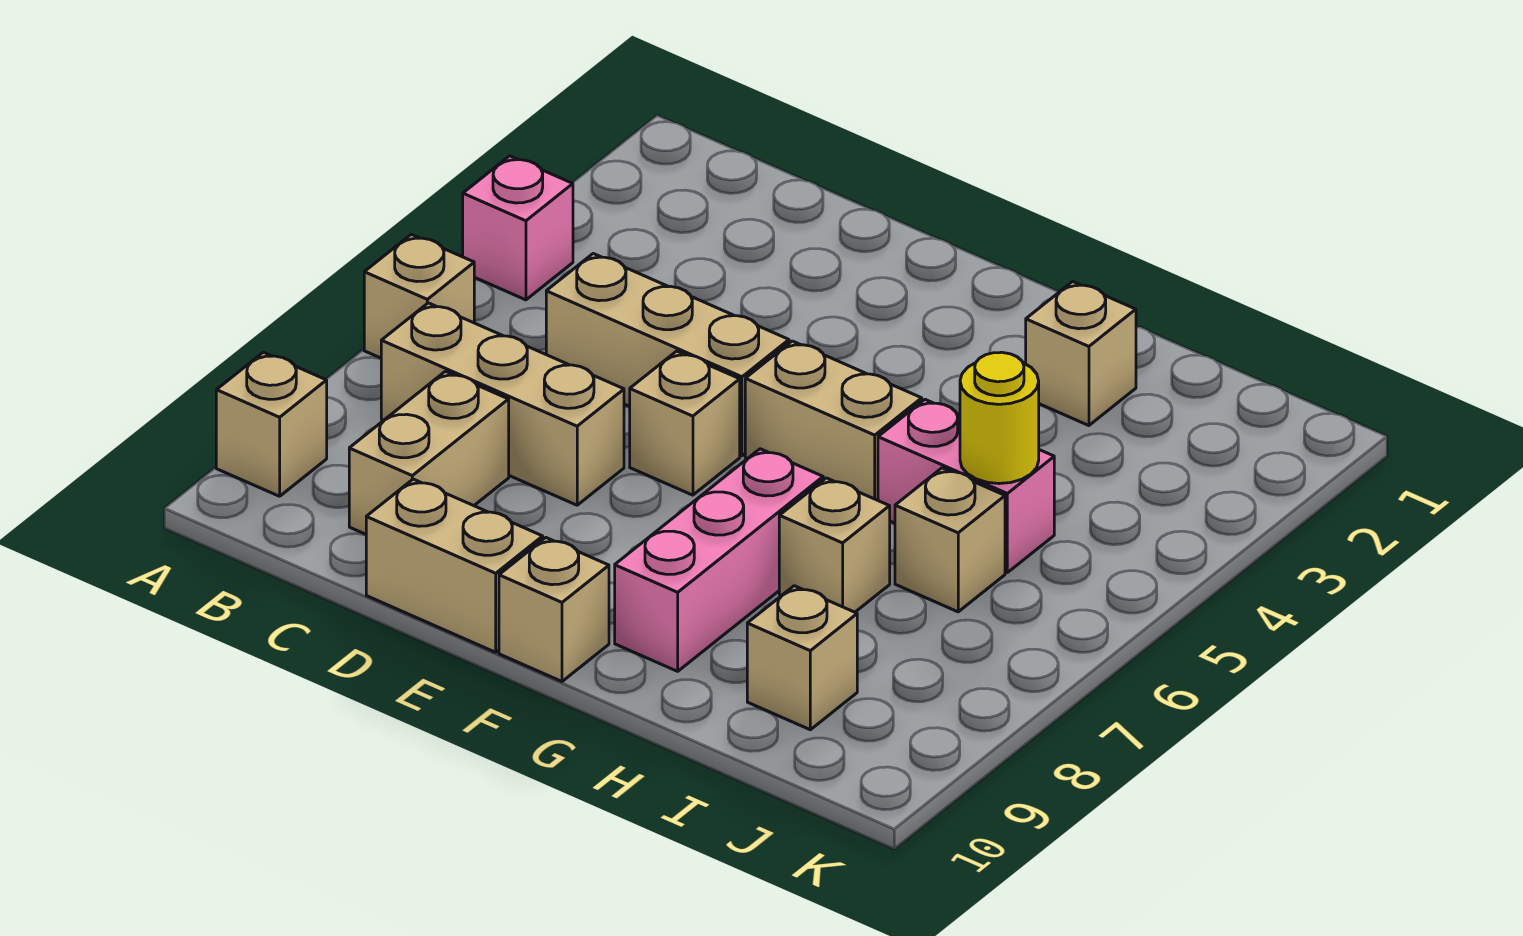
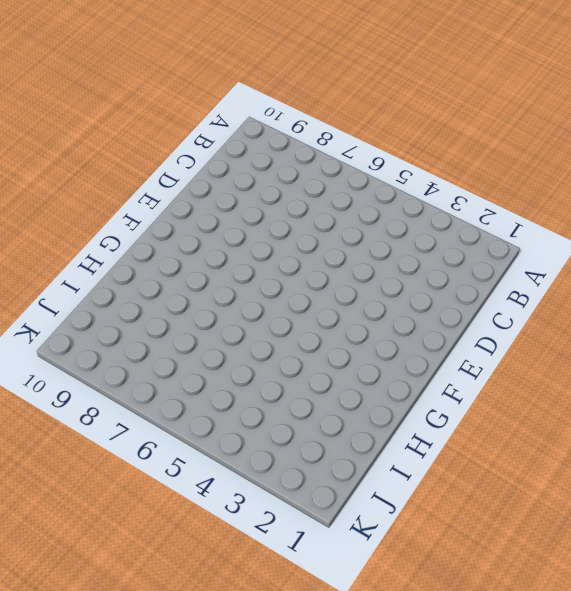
none -> pink brick A4 level 1
none -> tan brick A6 level 1
none -> tan brick A9 level 1

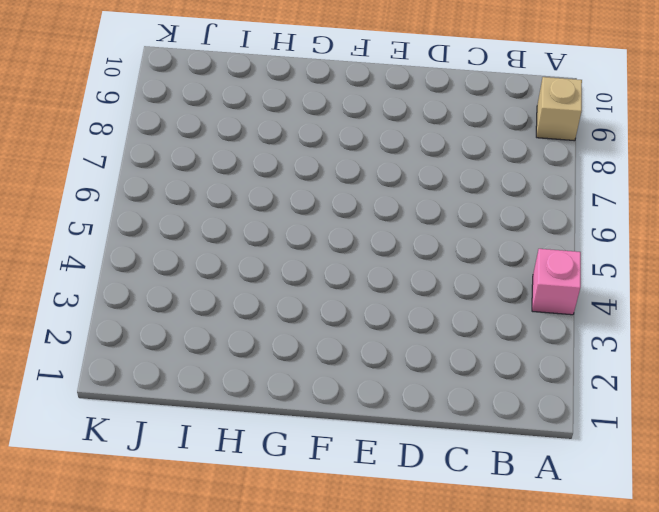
none -> tan brick A6 level 1
none -> tan brick B7:D7 level 1
none -> tan brick C5:E5 level 1

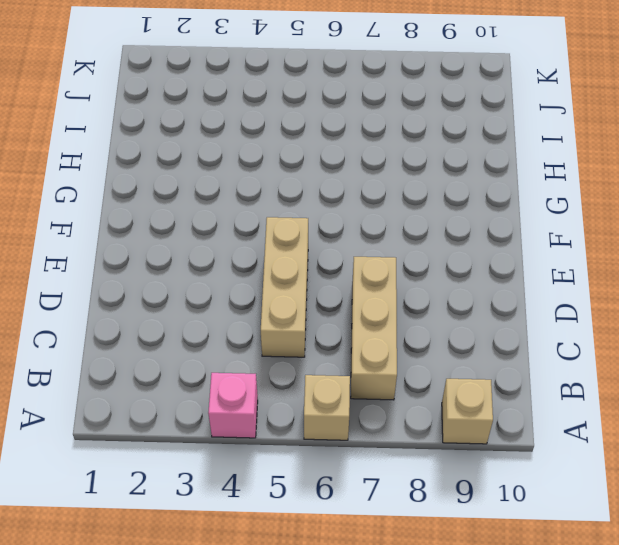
none -> tan brick C8:C9 level 1
none -> tan brick D10:E10 level 1
none -> tan brick E6 level 1

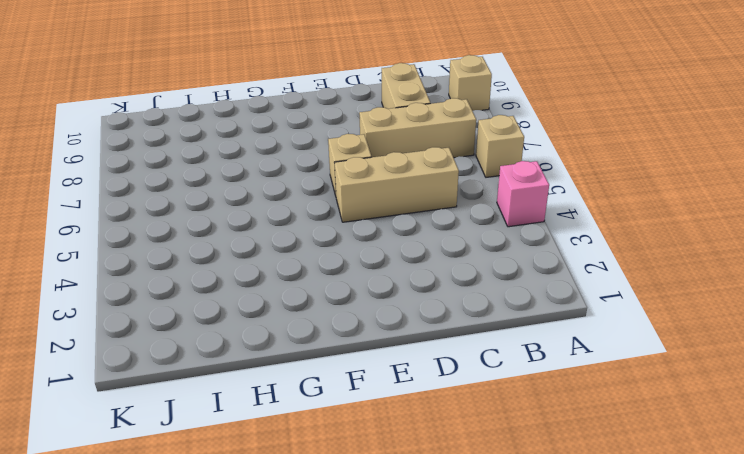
none -> tan brick D10:E10 level 1
none -> tan brick F5:G5 level 1
none -> tan brick F10 level 1

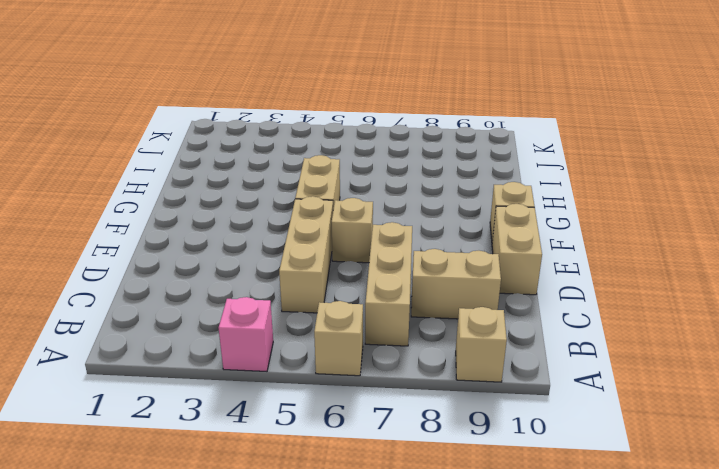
none -> pink brick G7:G9 level 1
none -> tan brick H2 level 1
none -> pink brick H5:I5 level 1

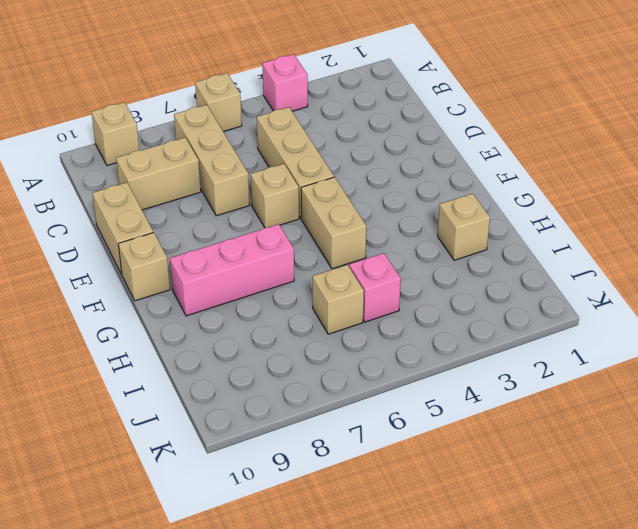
pink brick I5 level 1 -> pink brick H5:I5 level 1
none -> tan brick H7 level 1
none -> tan brick I9 level 1
none -> yellow round brick I5 level 2

